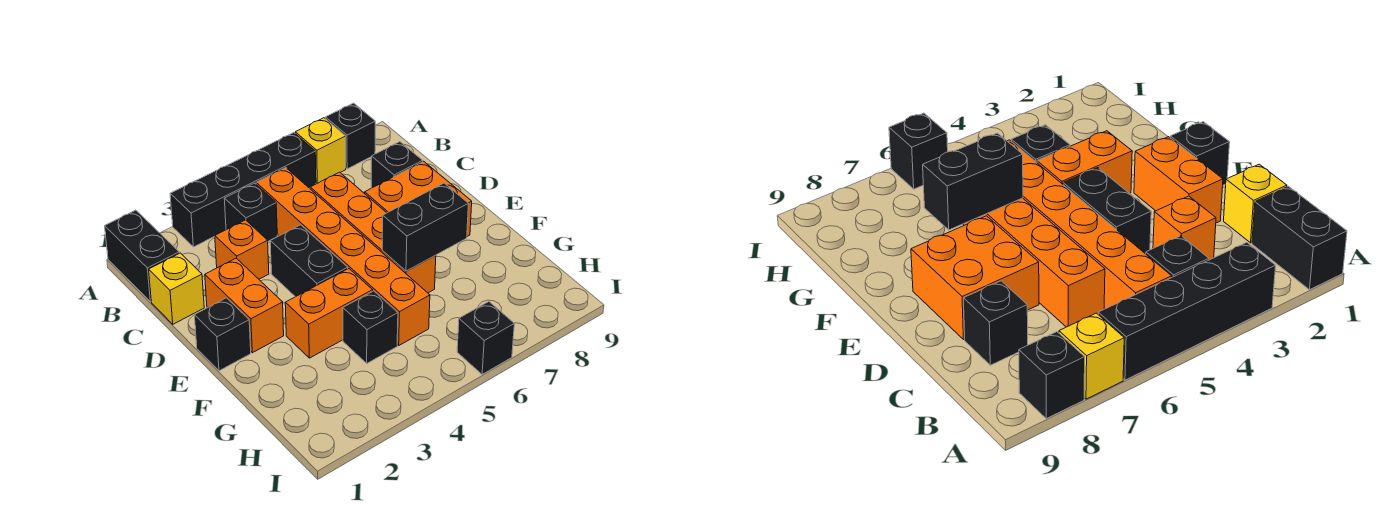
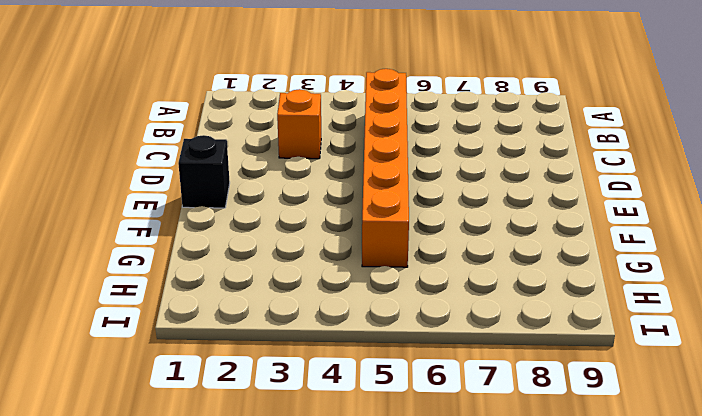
none -> black brick A1:B1 level 1
none -> black brick A3:A6 level 1
none -> yellow brick A7 level 1

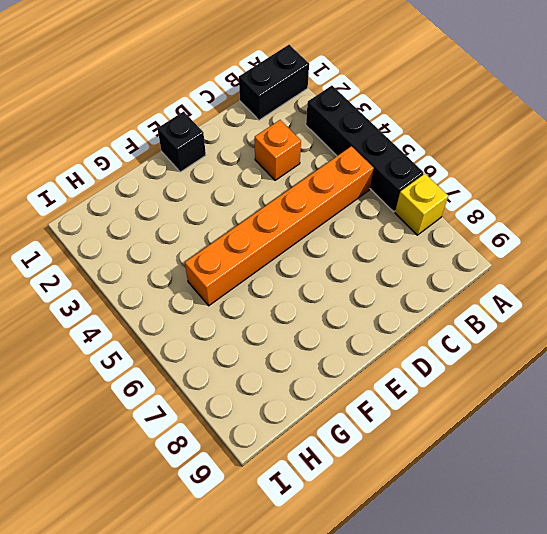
none -> black brick A8 level 1
none -> black brick B4 level 1
none -> yellow brick C1 level 1

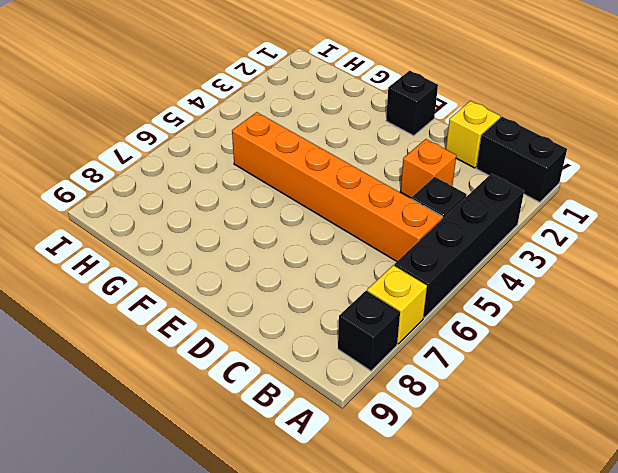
none -> orange brick C6:F6 level 1
none -> black brick C8 level 1
none -> orange brick D2:E2 level 1

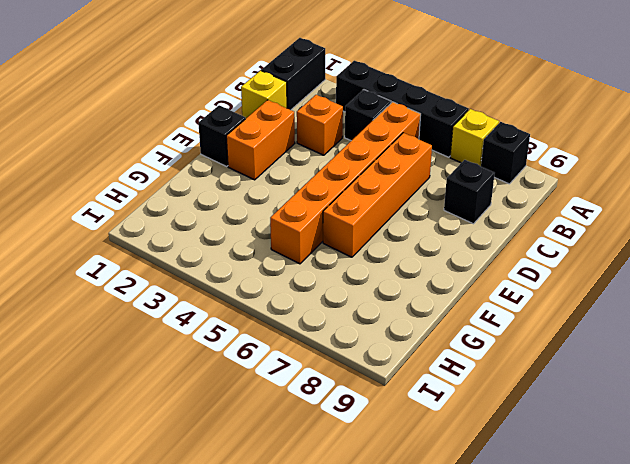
none -> black brick D4:E4 level 1
none -> orange brick D7:E8 level 1
none -> orange brick F3:F4 level 1

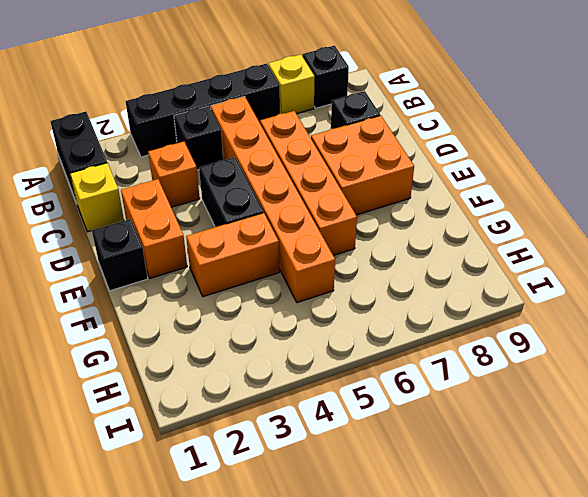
none -> black brick G4 level 1
none -> black brick I6 level 1
none -> black brick F6:F7 level 2

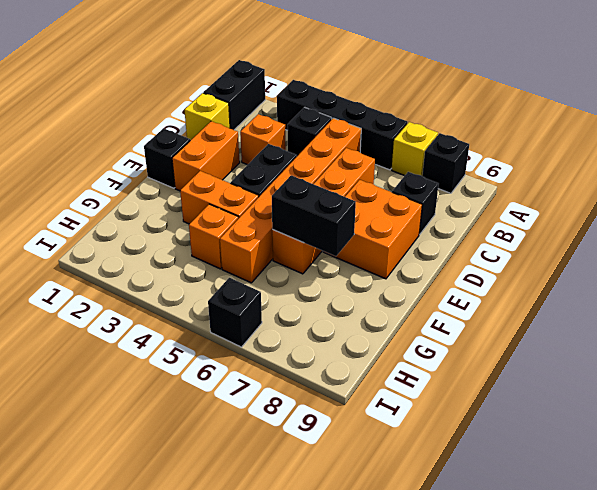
orange brick G4 level 1 -> black brick G4 level 1

